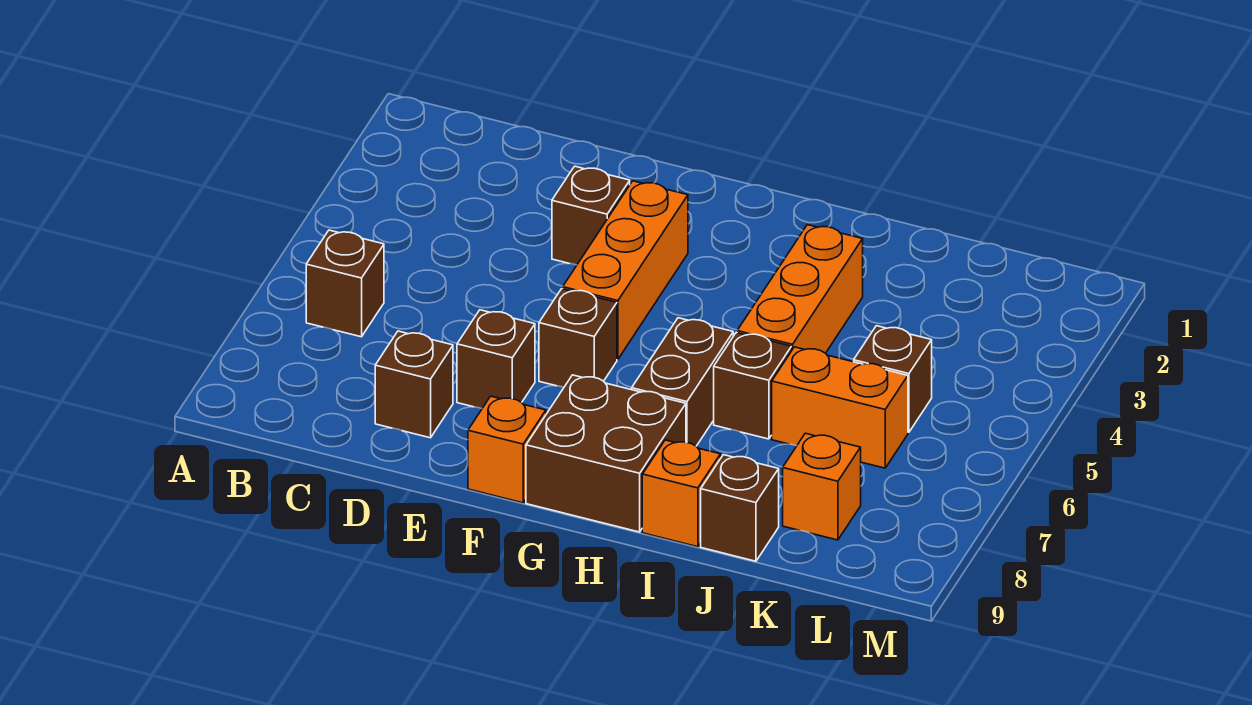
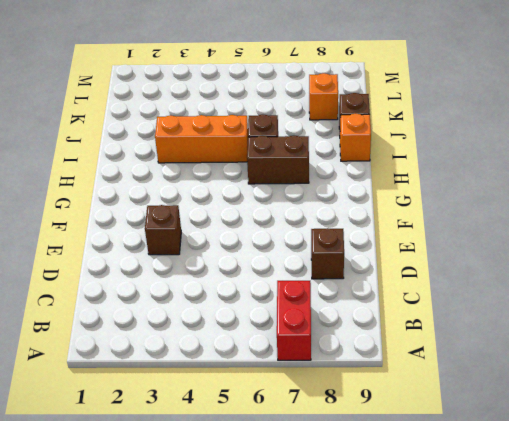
red brick A7:B7 level 1 -> none
none -> brown brick B6 level 1
none -> brown brick E7 level 1
none -> orange brick F3:F5 level 1

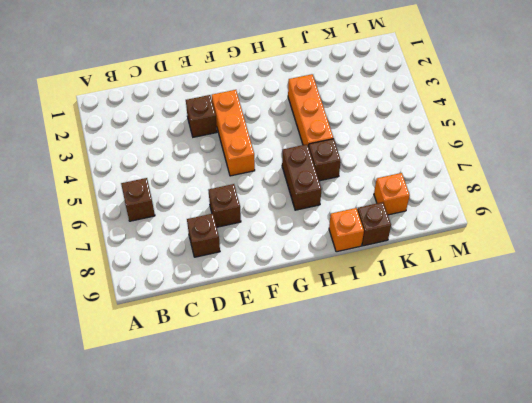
none -> brown brick F6 level 1
none -> orange brick F9 level 1
none -> brown brick G8:H9 level 1

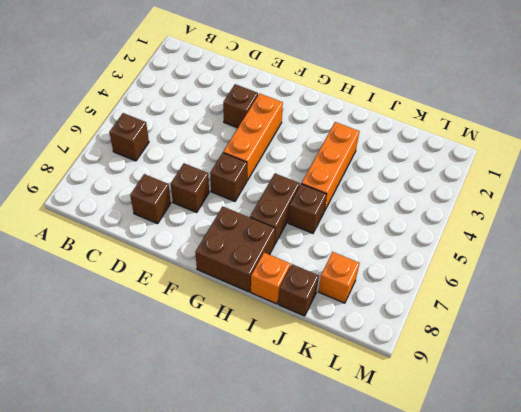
none -> orange brick F9 level 1
none -> orange brick J6:K6 level 1
none -> brown brick K5 level 1

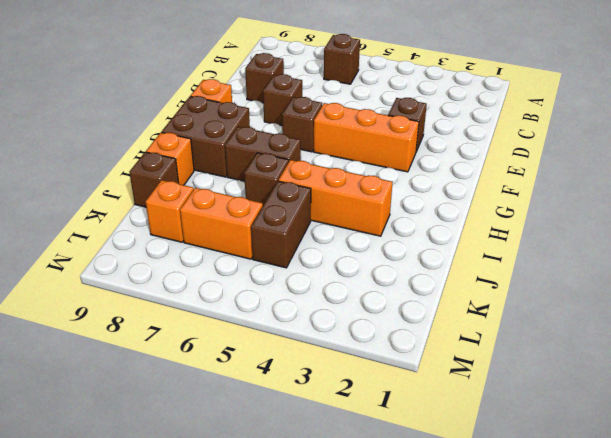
brown brick J5:K5 level 1 -> brown brick K5 level 1
orange brick K6:K7 level 1 -> orange brick J6:K6 level 1

